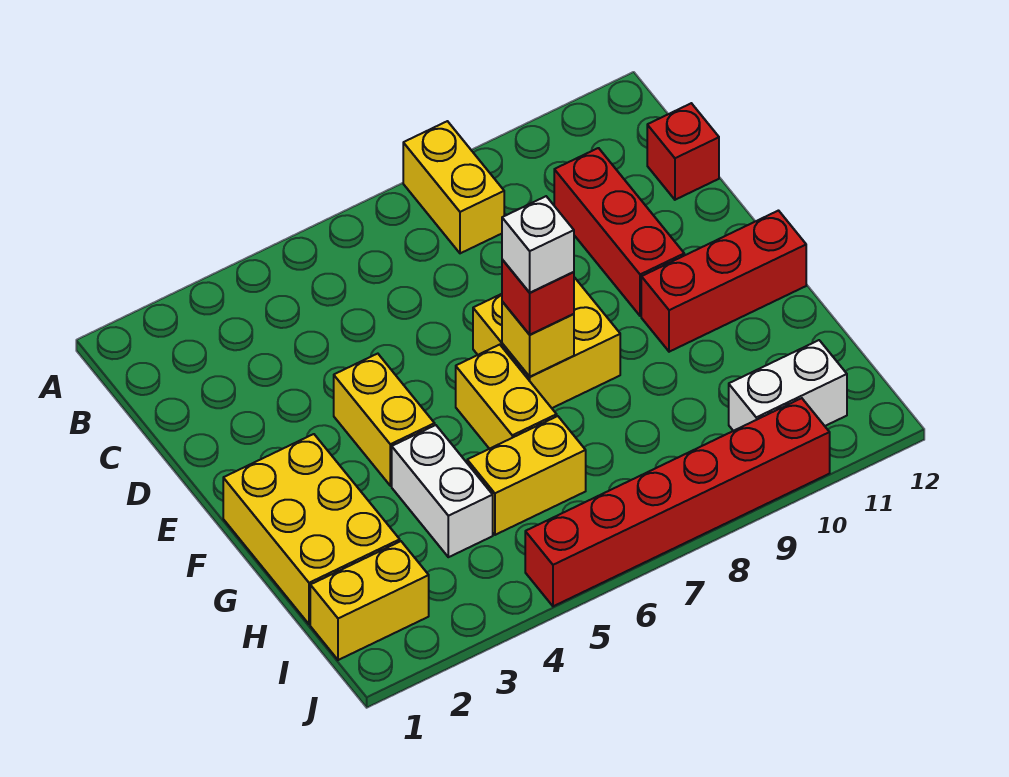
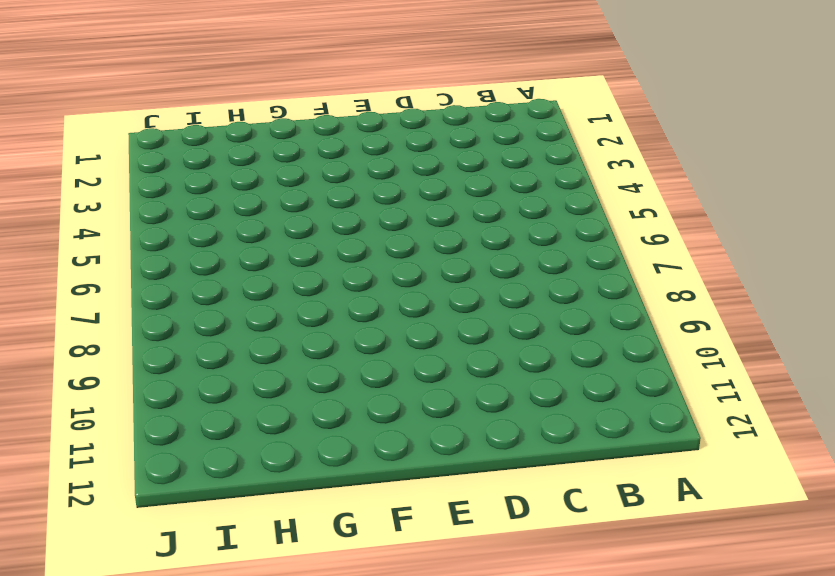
none -> yellow brick A8:B8 level 1
none -> red brick C10:E10 level 1
none -> red brick C12 level 1

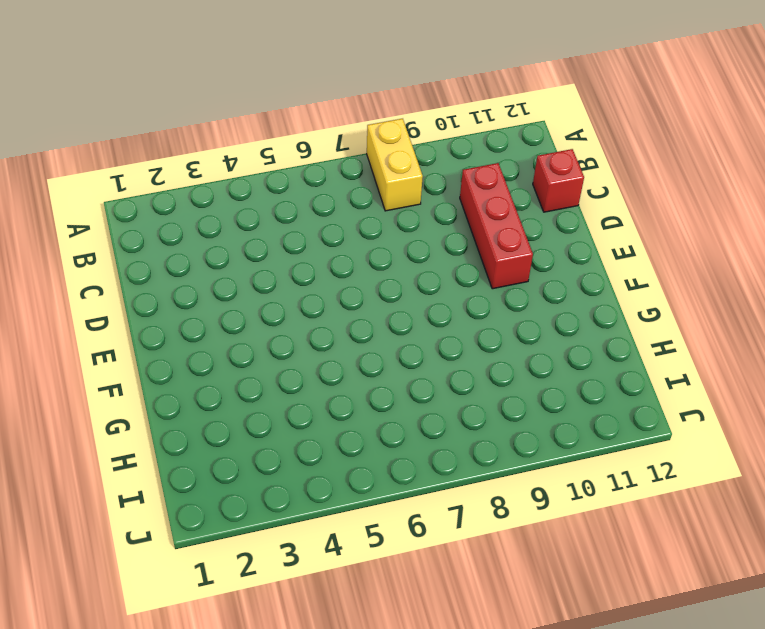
none -> yellow brick E4:F4 level 1
none -> yellow brick E7:F8 level 1
none -> yellow brick F1:H2 level 1

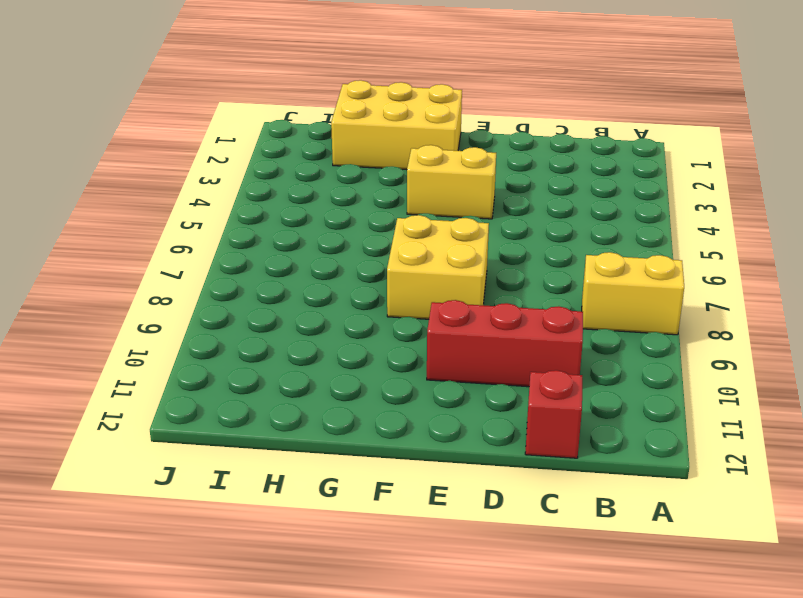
none -> yellow brick F6:G6 level 1
none -> red brick F10:F12 level 1
none -> white brick G4:H4 level 1

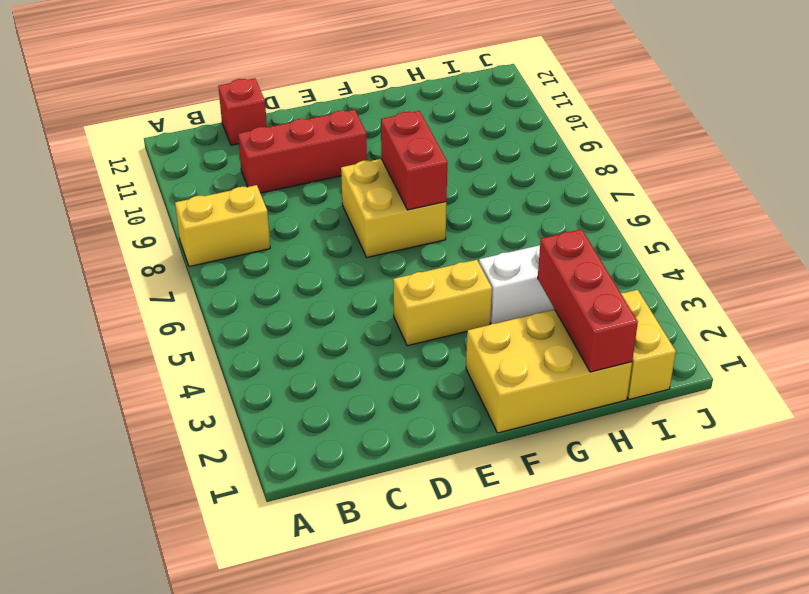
red brick F7:F8 level 2 -> yellow brick F7 level 2
red brick H1:H3 level 2 -> red brick F10:F12 level 1
none -> yellow brick F6:G6 level 1
none -> yellow brick H5:H6 level 1
none -> white brick I10:I11 level 1

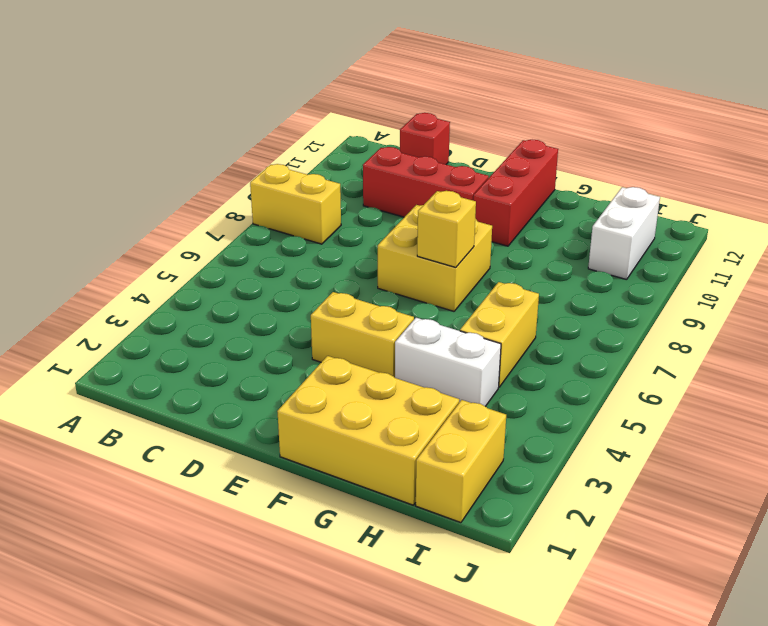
none -> yellow brick F6:G6 level 1
none -> red brick J5:J10 level 1
none -> red brick F7 level 3

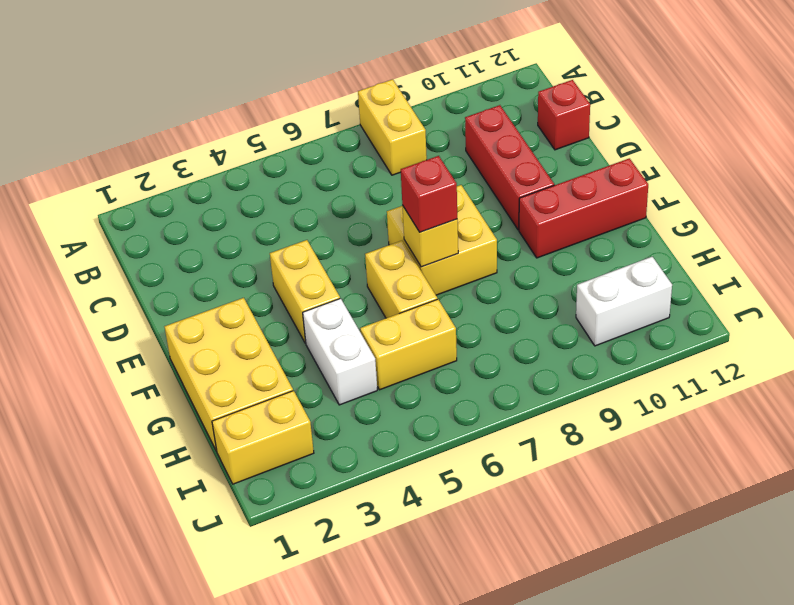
none -> red brick J5:J10 level 1
none -> white brick F7 level 4

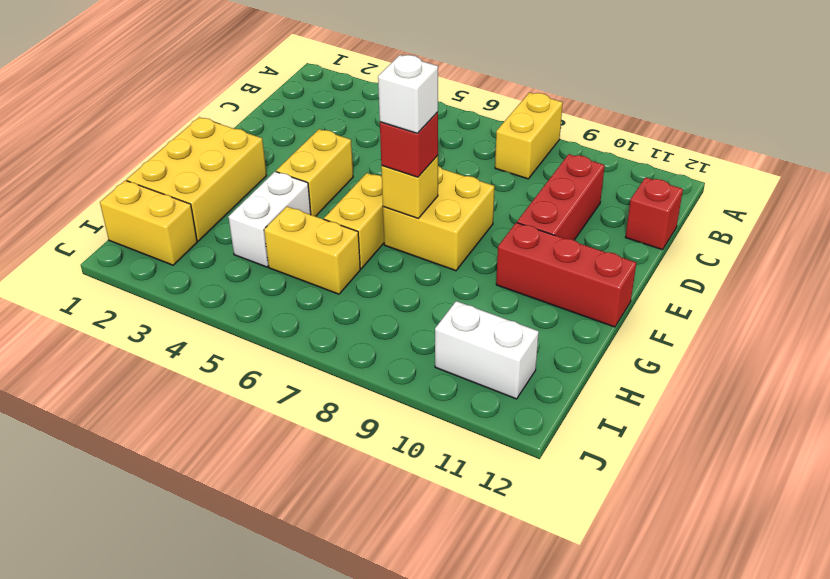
none -> red brick J5:J10 level 1

